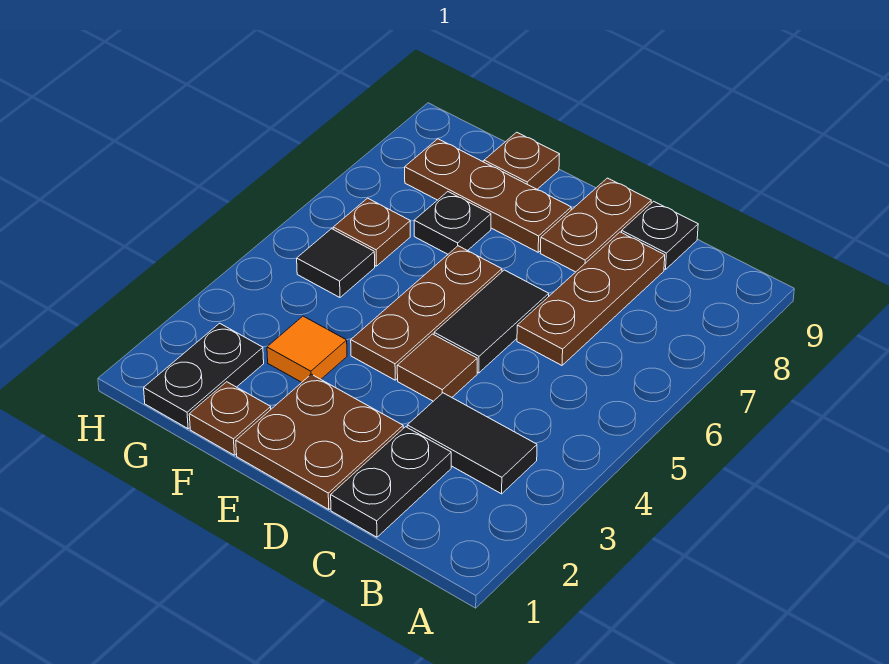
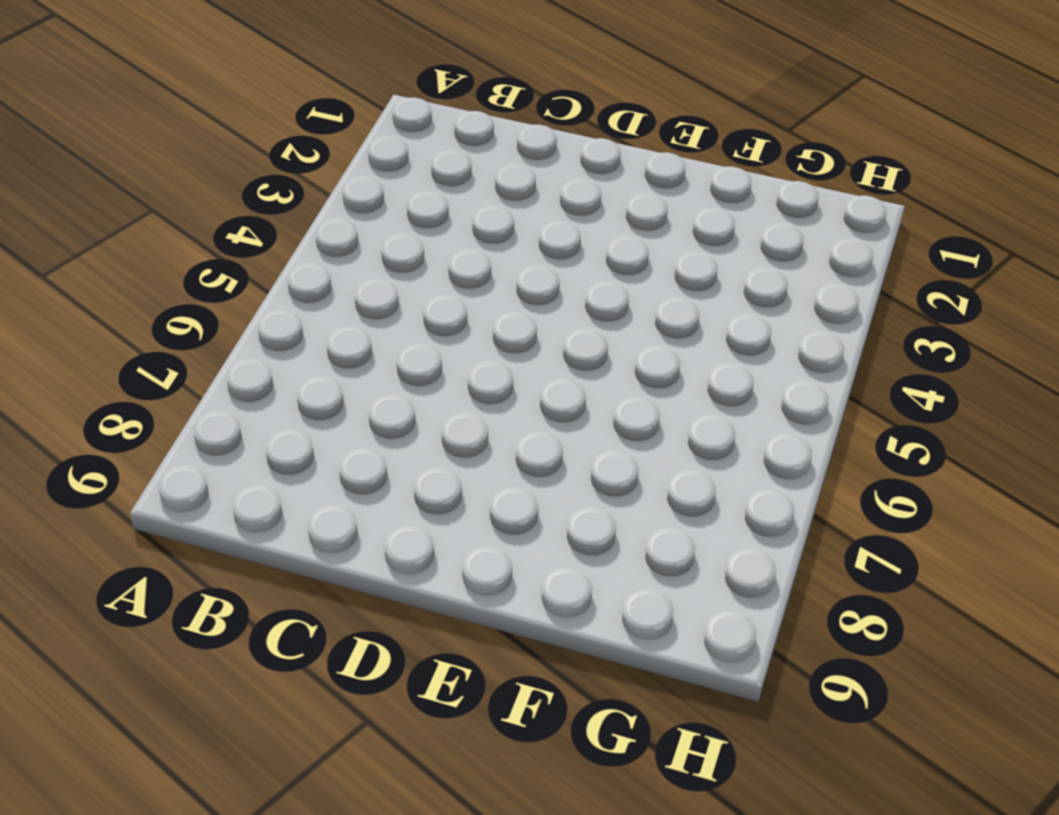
none -> black tile B3:C3 level 1
none -> black plate C1:C2 level 1
none -> brown plate C6:C8 level 1

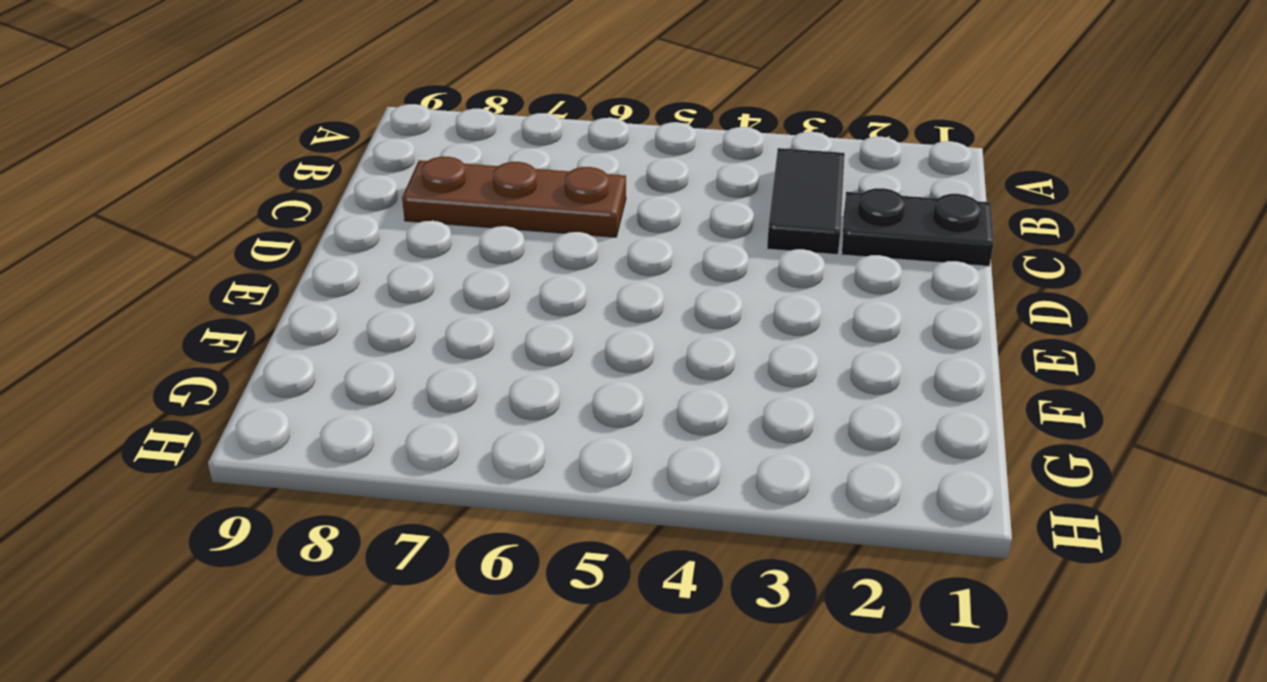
none -> black plate C9 level 1
none -> brown plate D1:E2 level 1
none -> brown tile D4 level 1

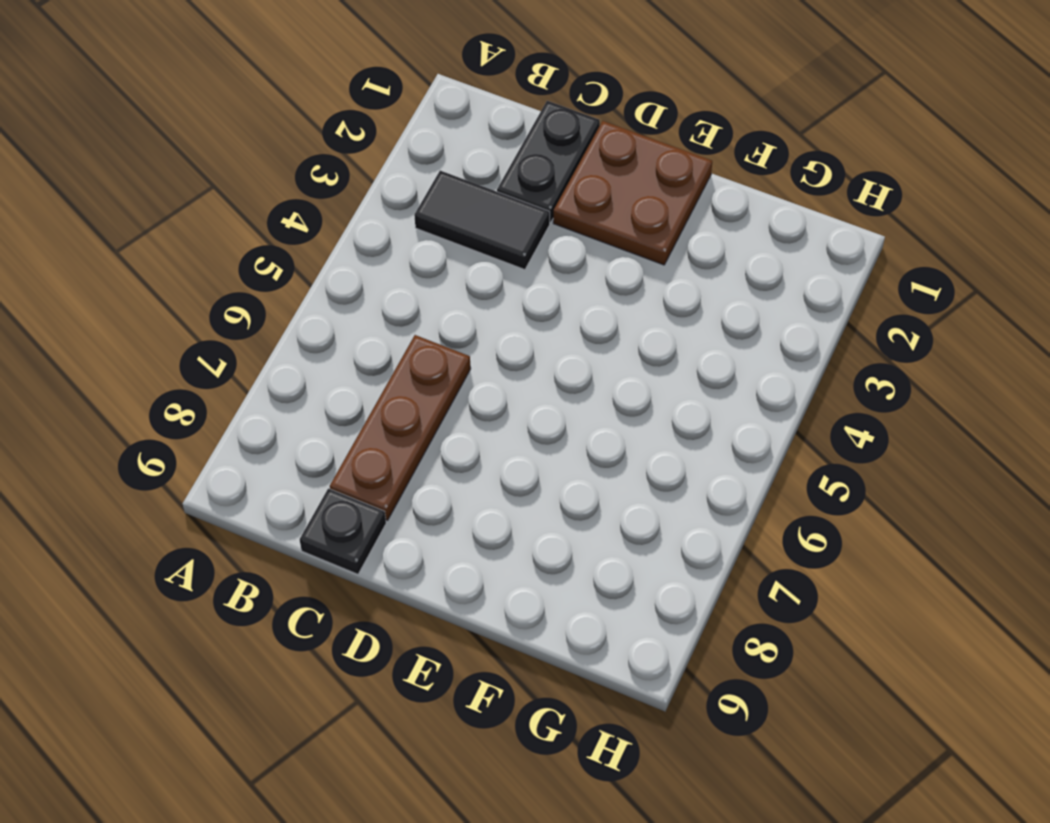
none -> brown tile D4 level 1
none -> black tile D5:D6 level 1
none -> brown plate D8:D9 level 1

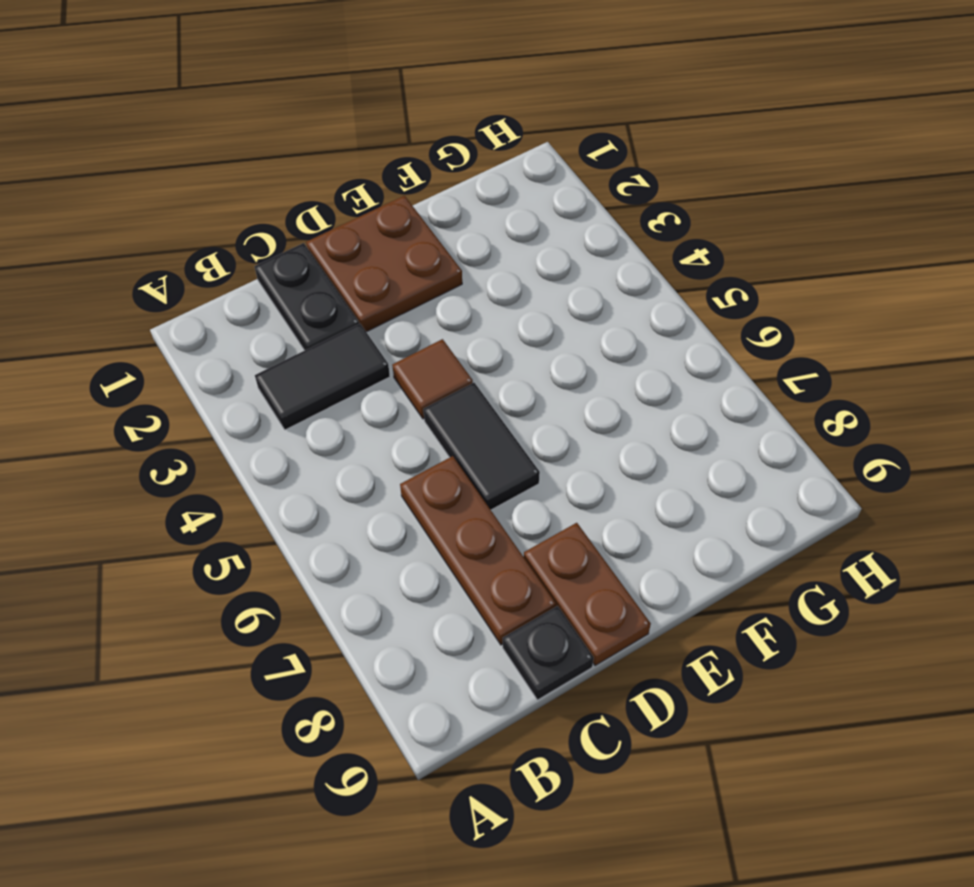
none -> brown plate E4:E6 level 1
none -> brown plate E8:G8 level 1
none -> brown plate F1 level 1

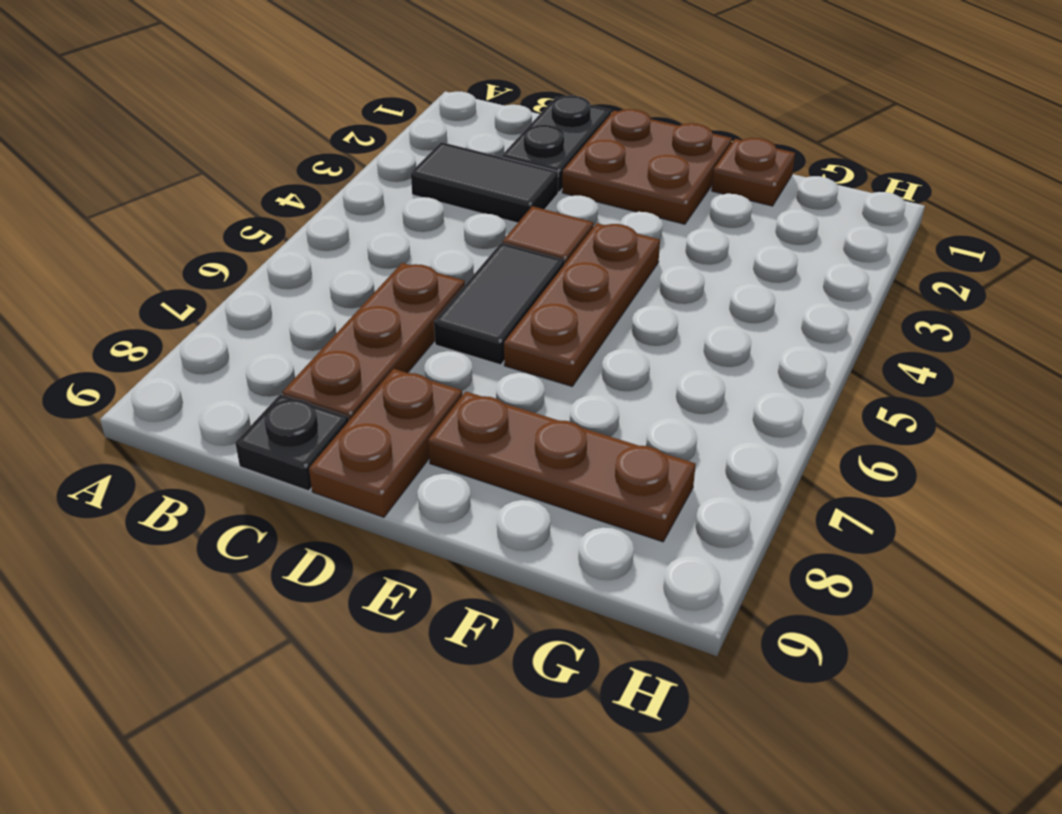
none -> orange tile F3 level 1
none -> black plate F7 level 1
none -> brown plate F9 level 1

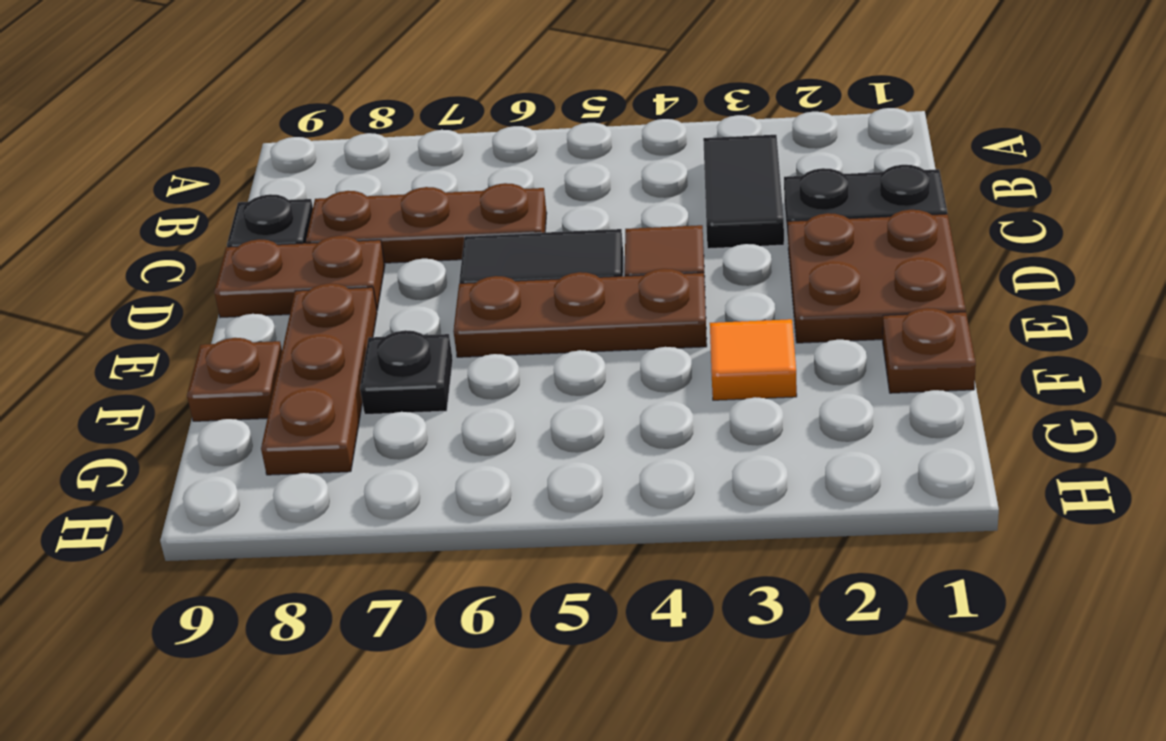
none -> black plate G1:G2 level 1
none -> black tile G5 level 1
none -> brown plate G6 level 1

